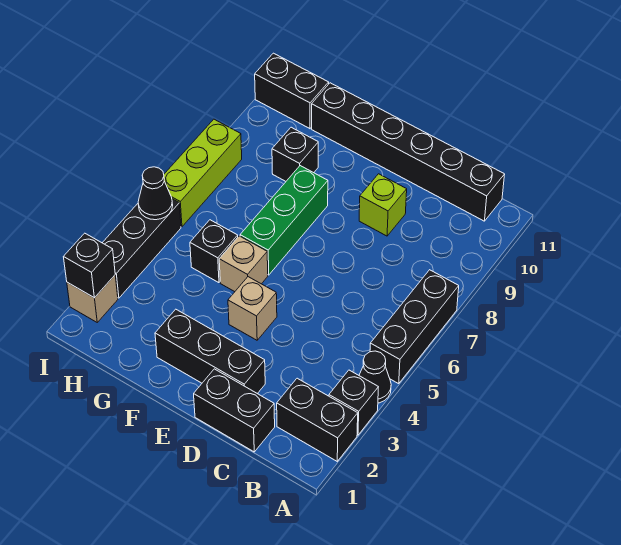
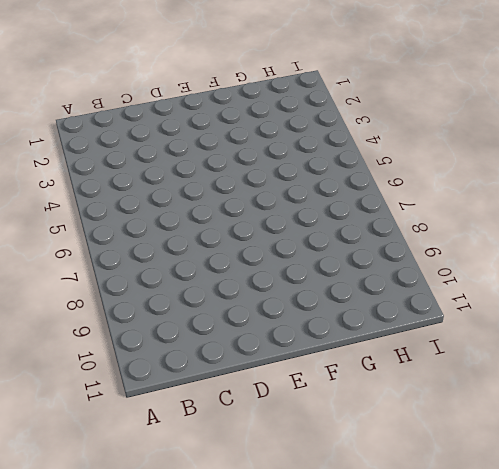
none -> black brick A2:B2 level 1
none -> black brick A3 level 1
none -> black cone A4 level 1

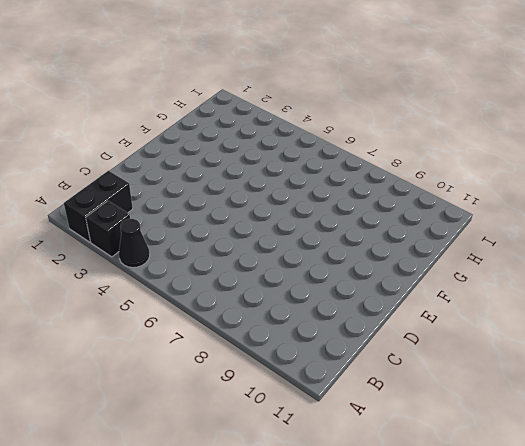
none -> black brick A5:A7 level 1
none -> black brick B11:G11 level 1
none -> black brick C1:D1 level 1

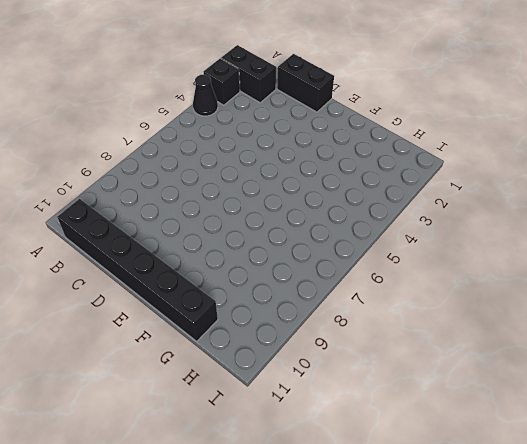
none -> black brick A5:A7 level 1
none -> black brick D2:F2 level 1
none -> lime brick D9 level 1

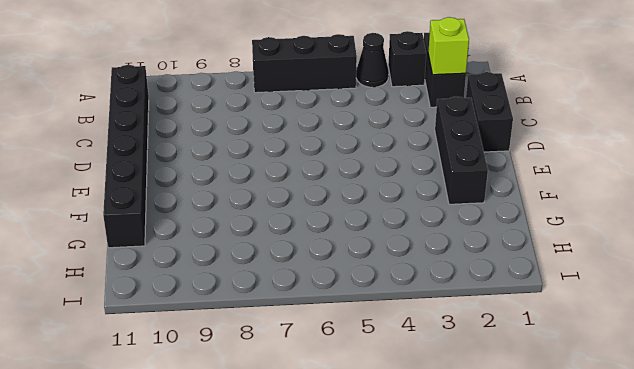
lime brick B2 level 2 -> lime brick D9 level 1
none -> tan brick E4 level 1
none -> tan brick F5 level 1
none -> green brick F6:F8 level 1

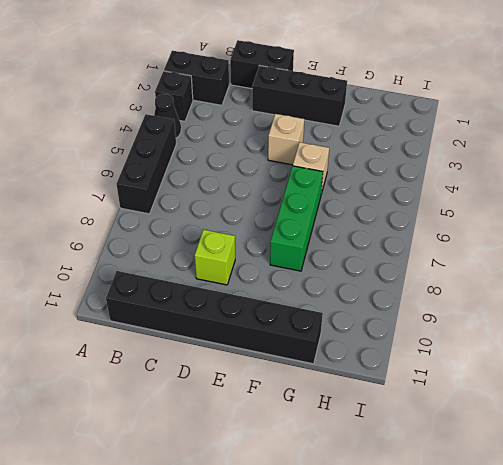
none -> black brick G5 level 1
none -> black brick G9 level 1
none -> black brick H11:I11 level 1

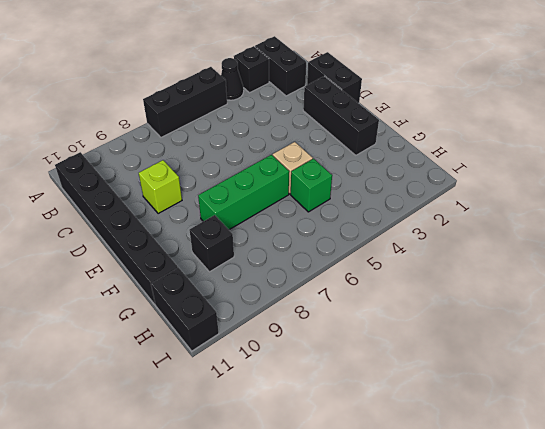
green brick G5 level 1 -> black brick G5 level 1
none -> tan brick E4 level 1
none -> tan brick I2 level 1
none -> black brick I3:I5 level 1

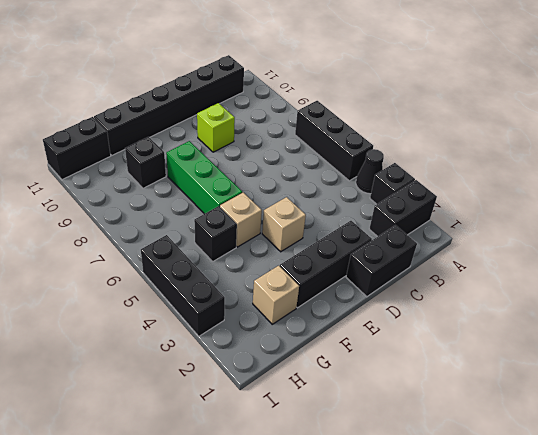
tan brick G2 level 1 -> tan brick I2 level 1
none -> lime brick I6:I8 level 1
none -> black brick I2 level 2
none -> black cone I5 level 2

